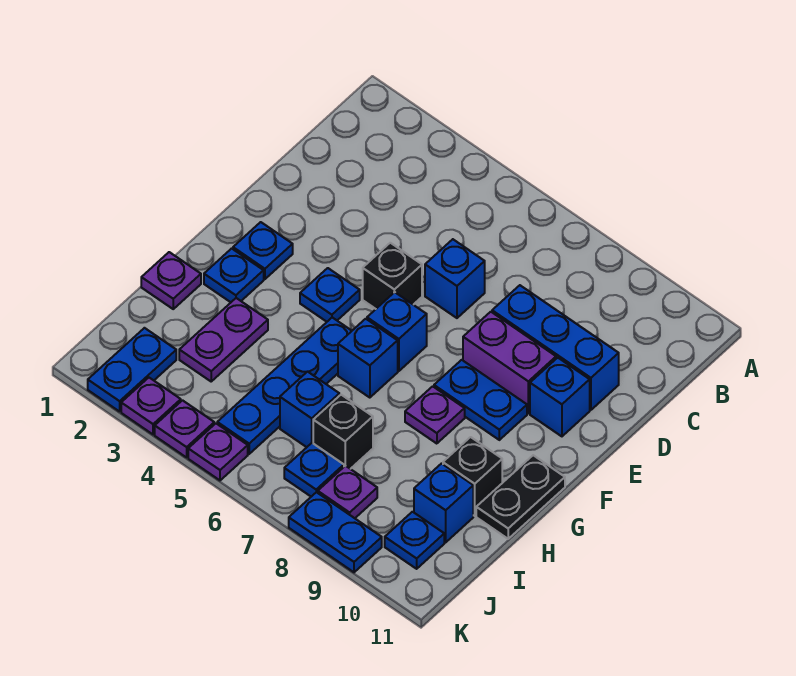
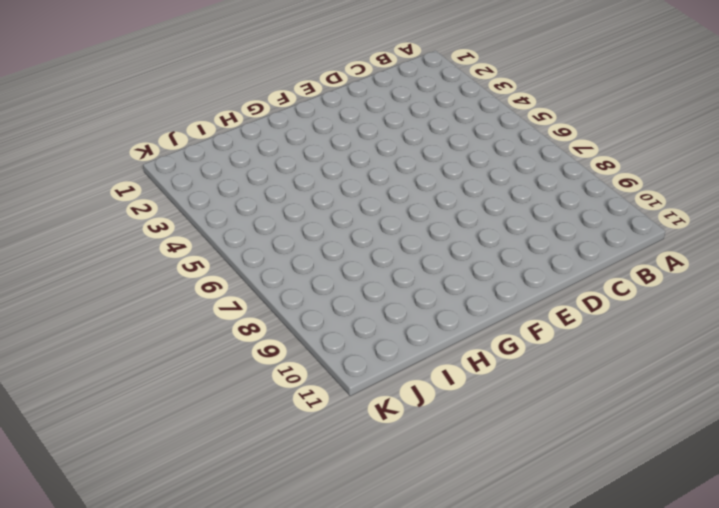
none -> blue brick D6 level 1
none -> blue brick D8:D10 level 1
none -> black brick E5 level 1

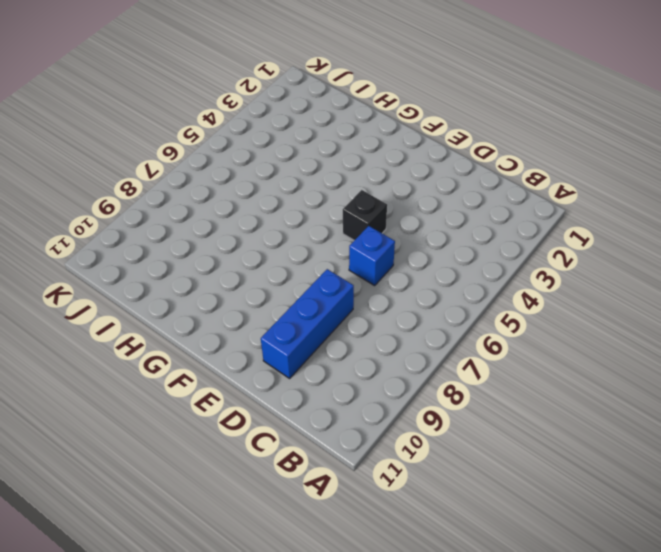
none -> purple brick E8:E9 level 1
none -> blue brick E10 level 1
none -> blue plate F2 level 1

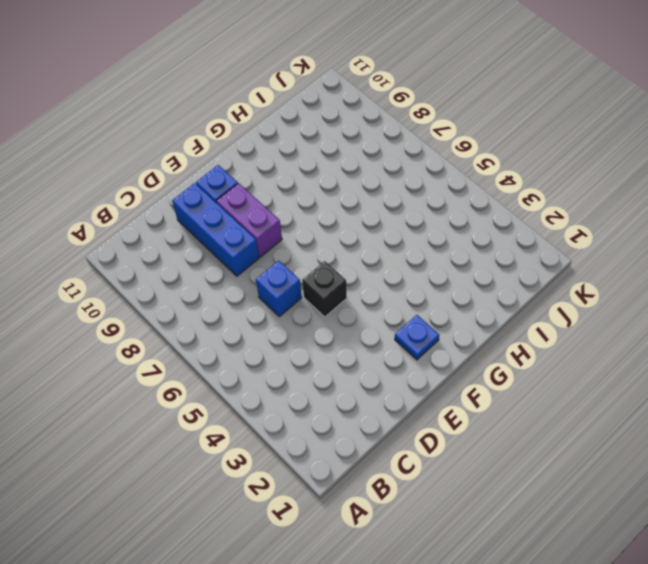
none -> blue plate F4 level 1
none -> blue brick F6 level 1
none -> blue plate F8:F9 level 1

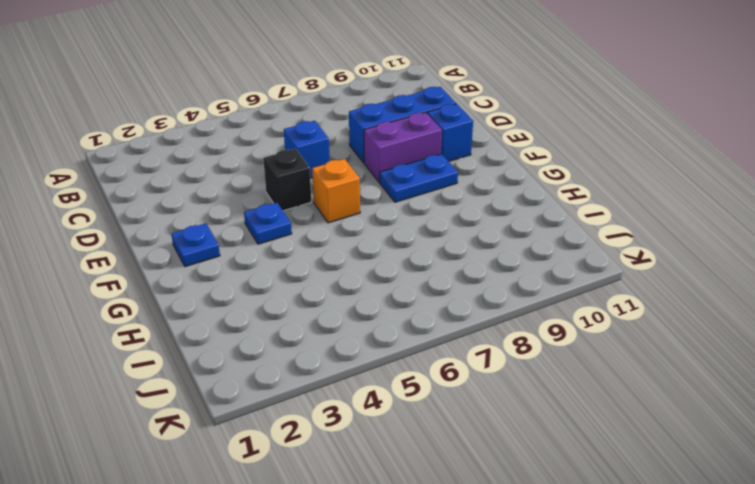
orange brick F6 level 1 -> blue brick F6 level 1
none -> blue plate G2 level 1
none -> blue plate G5:J5 level 1
none -> blue brick G6 level 1

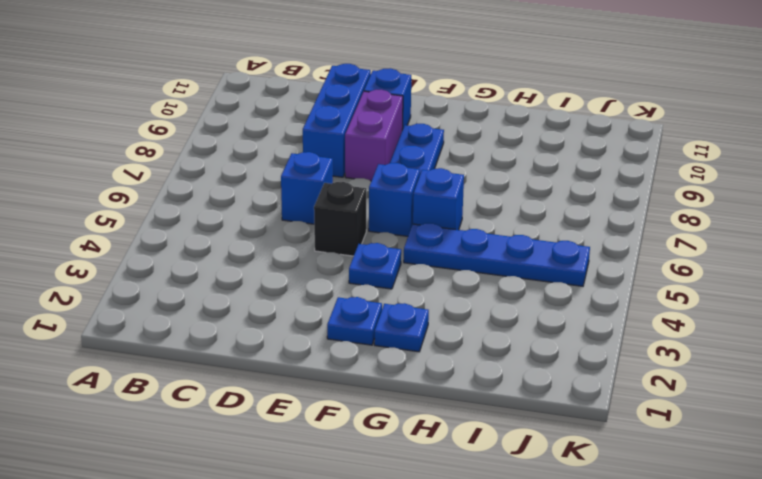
none -> purple plate G8 level 1
none -> black plate G11:H11 level 1
none -> purple plate H1 level 1

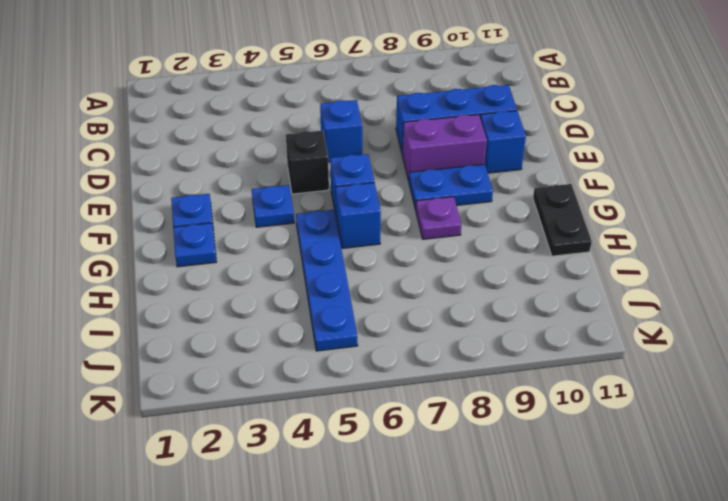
none -> purple plate H1 level 1
none -> purple plate H3:I3 level 1
none -> black brick H10 level 1

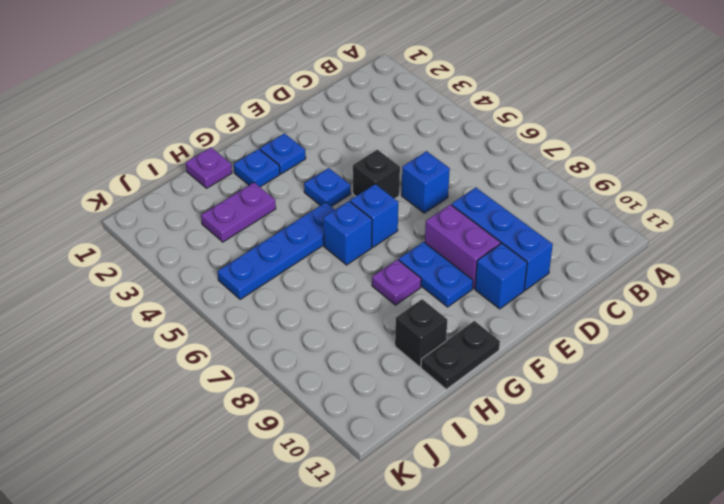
none -> blue brick I6 level 1
none -> black brick I7 level 1
none -> blue brick I10 level 1

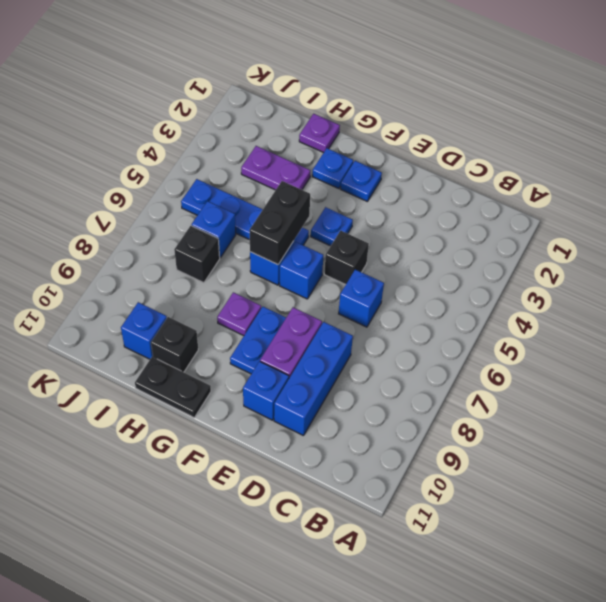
black brick G5:G6 level 2 -> none
none -> blue plate J2:K2 level 1
none -> blue plate J7 level 1
none -> purple plate J8 level 1

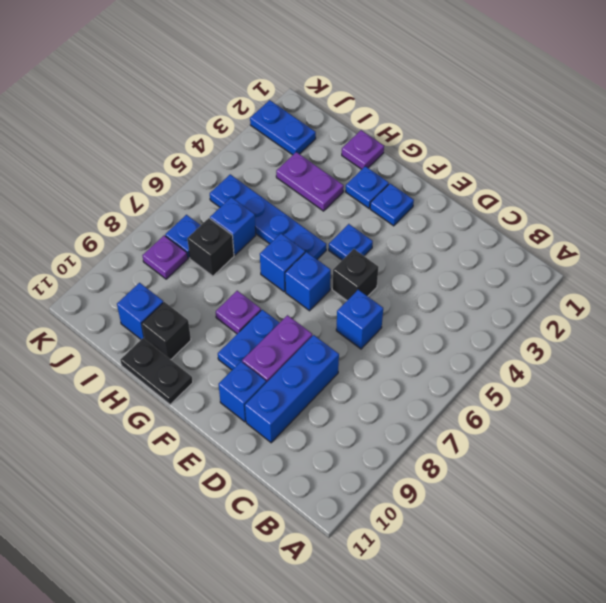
none -> blue plate J10 level 1
none -> purple plate K3 level 1
none -> purple plate K4 level 1

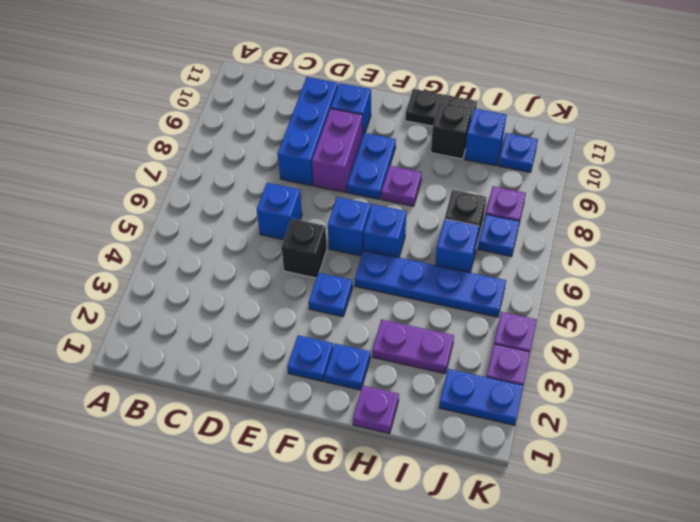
none -> purple plate K5 level 1
none -> blue plate K8:K9 level 1

